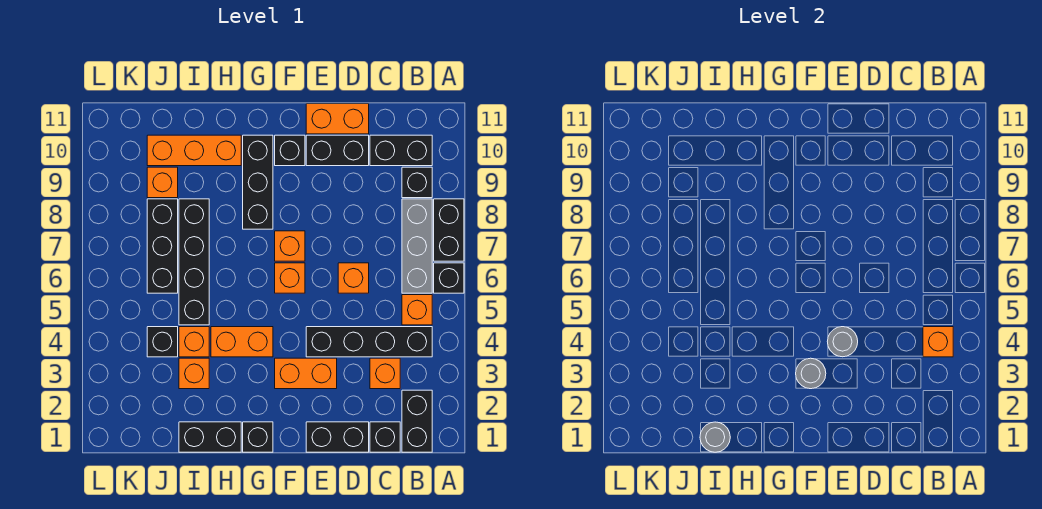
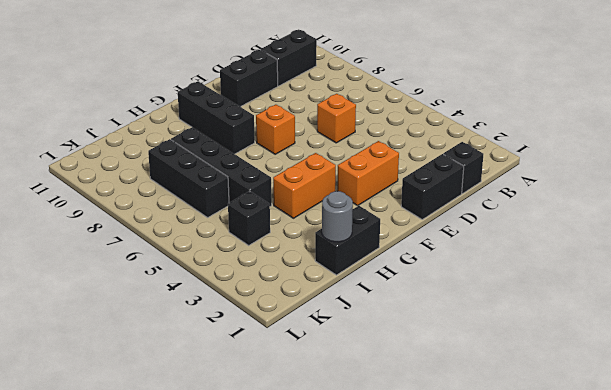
none -> black brick A6 level 1
none -> black brick A7:A8 level 1
none -> black brick B1:B2 level 1
none -> black brick B4:E4 level 1

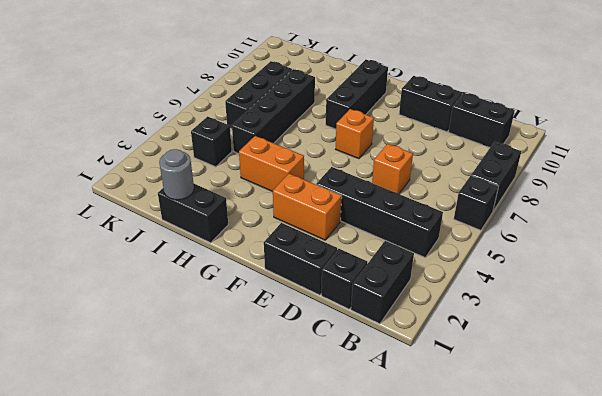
none -> orange brick B5 level 1
none -> grey brick B6:B8 level 1
none -> black brick B9 level 1
none -> orange brick C3 level 1

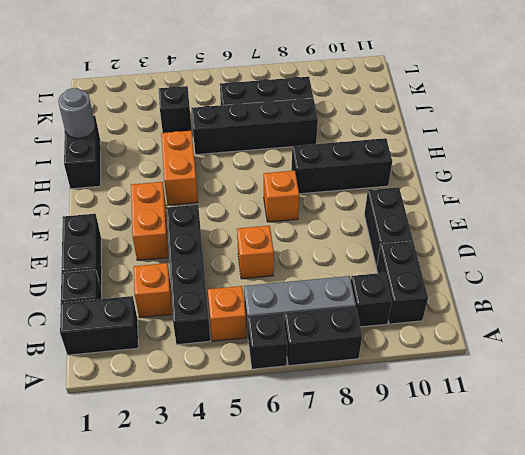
none -> orange brick D11:E11 level 1
none -> orange brick F6 level 1
none -> black brick F10 level 1
none -> black brick G1 level 1

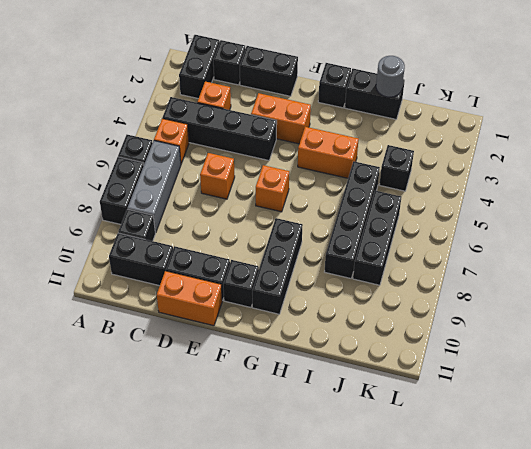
none -> orange brick F7 level 1
none -> orange brick H10:J10 level 1
none -> orange brick I3 level 1
none -> orange brick I4 level 1

